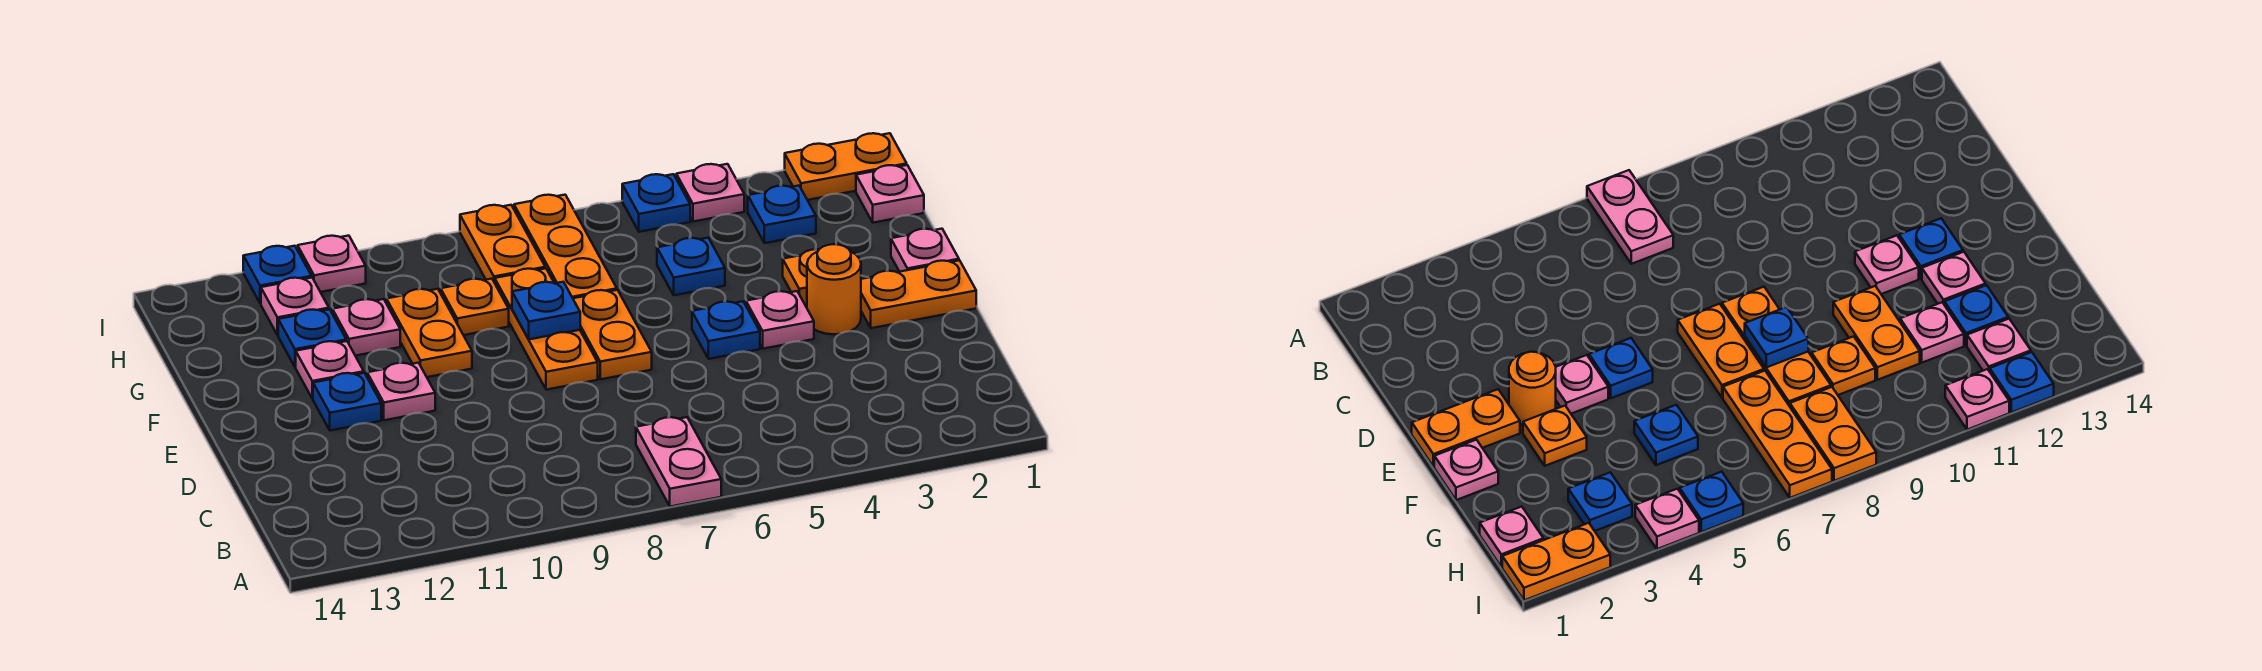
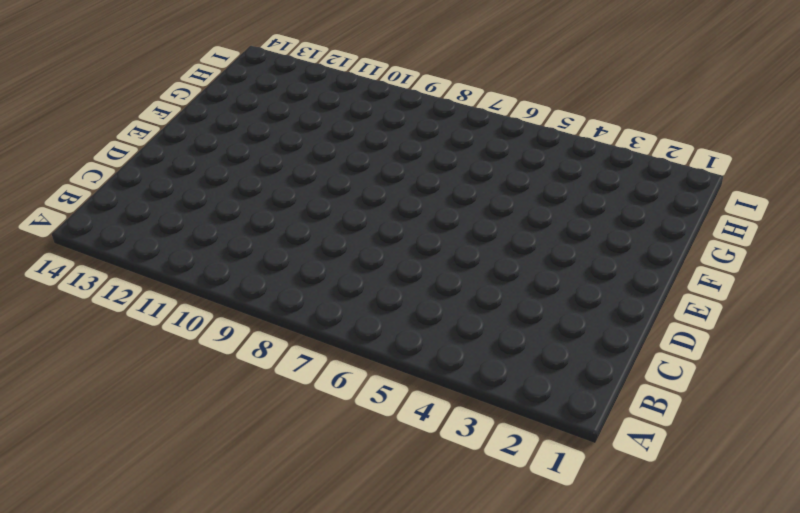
none -> pink plate A7:B7 level 1
none -> orange plate E1:E2 level 1
none -> orange round brick E3 level 1

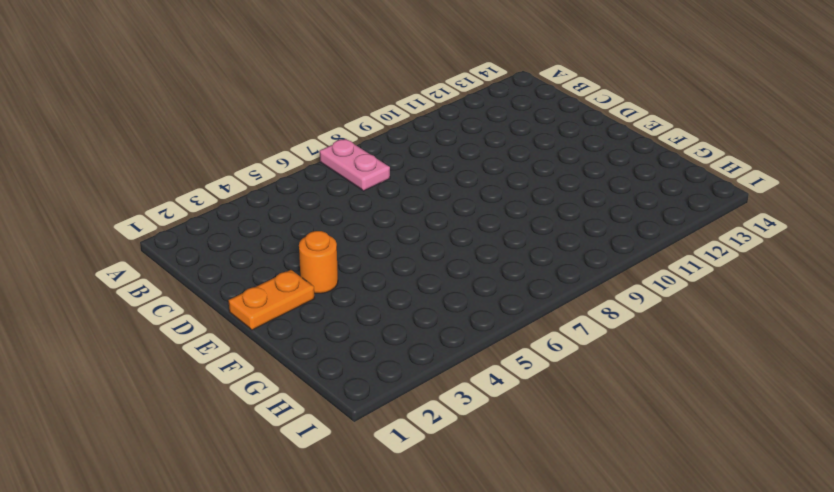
none -> pink plate E4 level 1
none -> blue plate E5 level 1
none -> orange plate E7:F7 level 1

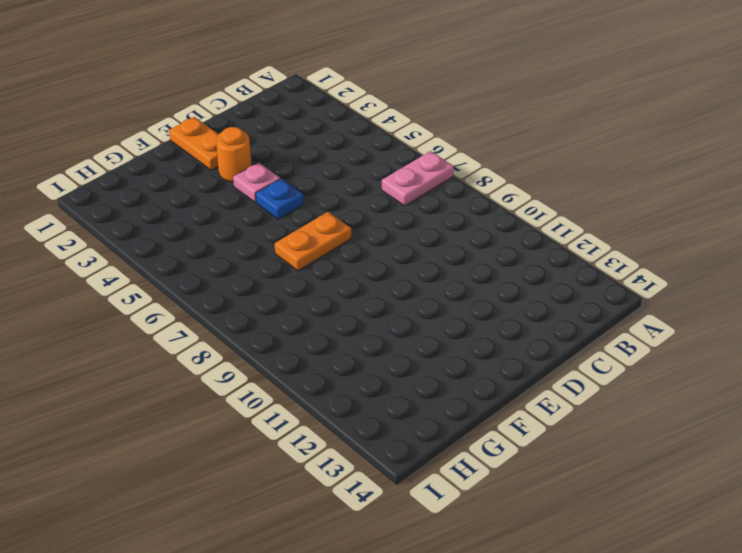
none -> orange plate E8:G8 level 1
none -> pink plate E11 level 1
none -> blue plate E12 level 1

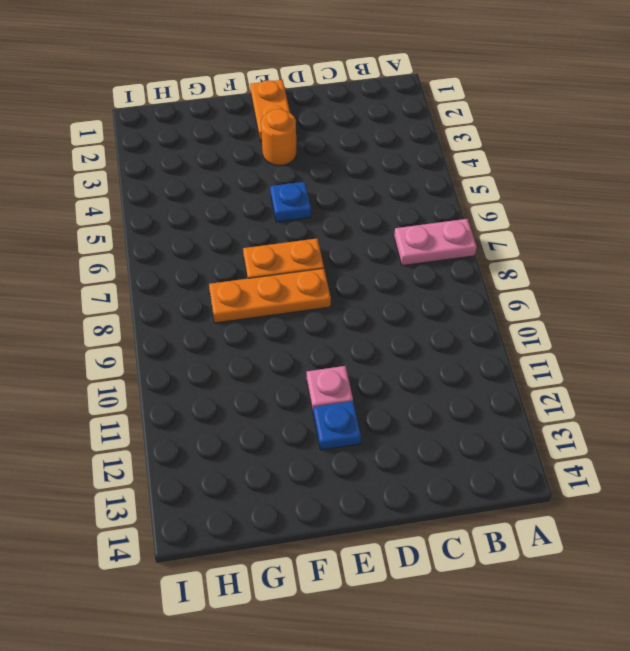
none -> pink plate E4 level 1
none -> pink plate F1 level 1
none -> orange plate F3 level 1

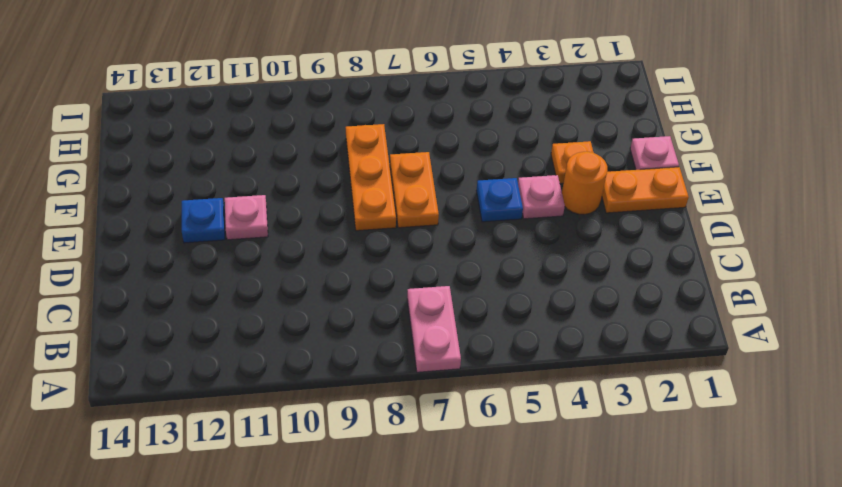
none -> orange plate F10:G10 level 1
none -> pink plate F12 level 1
none -> blue plate G5 level 1

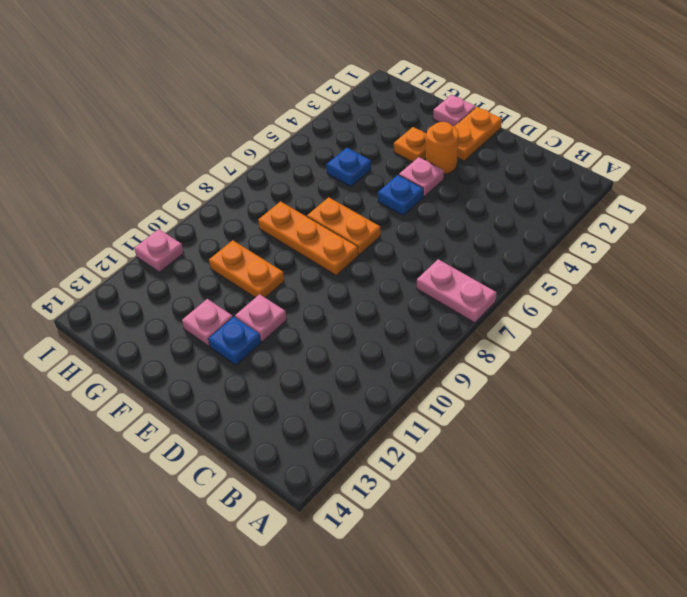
none -> orange plate G7:I7 level 1
none -> orange plate G9 level 1
none -> pink plate G11 level 1

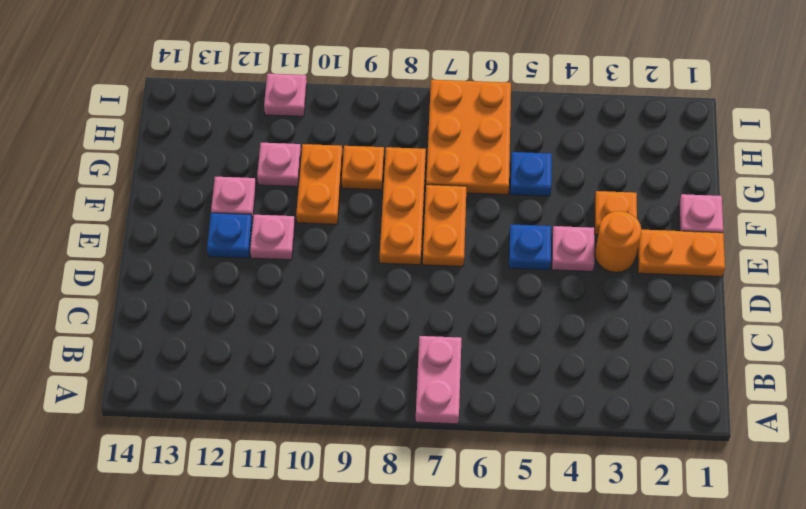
orange plate G6:I7 level 1 -> orange plate G7:I7 level 1
none -> blue plate G12 level 1
none -> pink plate H1 level 1
none -> blue plate H3 level 1

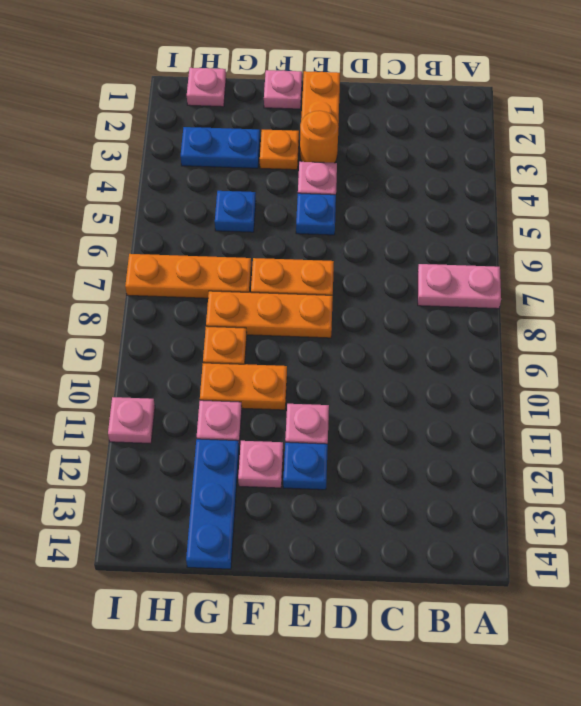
blue plate G3:H3 level 1 -> blue plate H3 level 1
blue plate G12:G14 level 1 -> blue plate G12 level 1
none -> orange plate H8:I8 level 1
none -> pink plate H12 level 1
none -> orange plate I1:I2 level 1

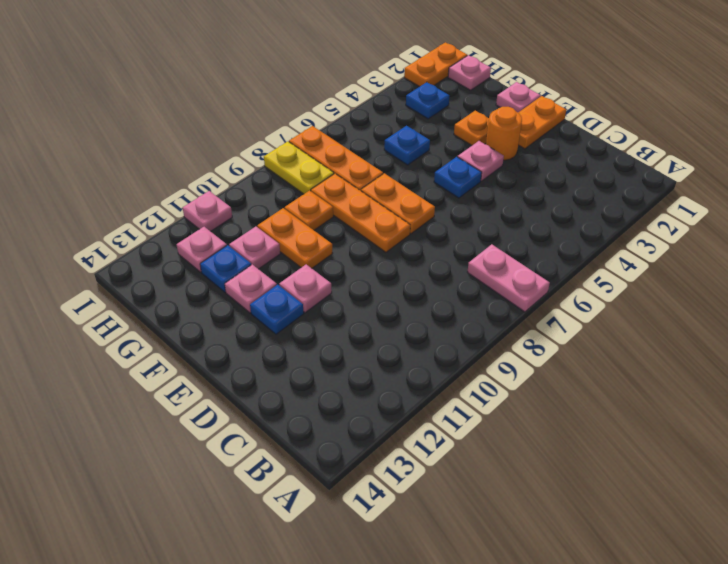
yellow plate H8:I8 level 1 -> orange plate H8:I8 level 1
none -> pink plate I4 level 1
none -> blue plate I5 level 1
none -> blue plate I12 level 1

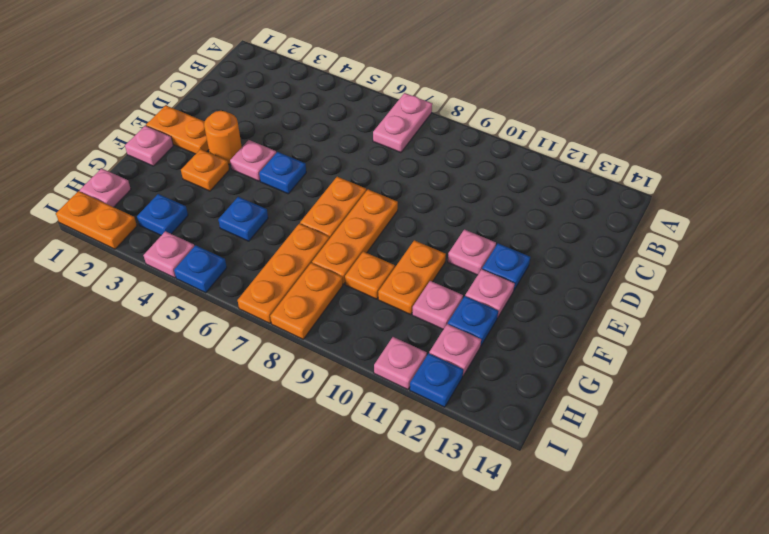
none -> blue plate F8 level 2

